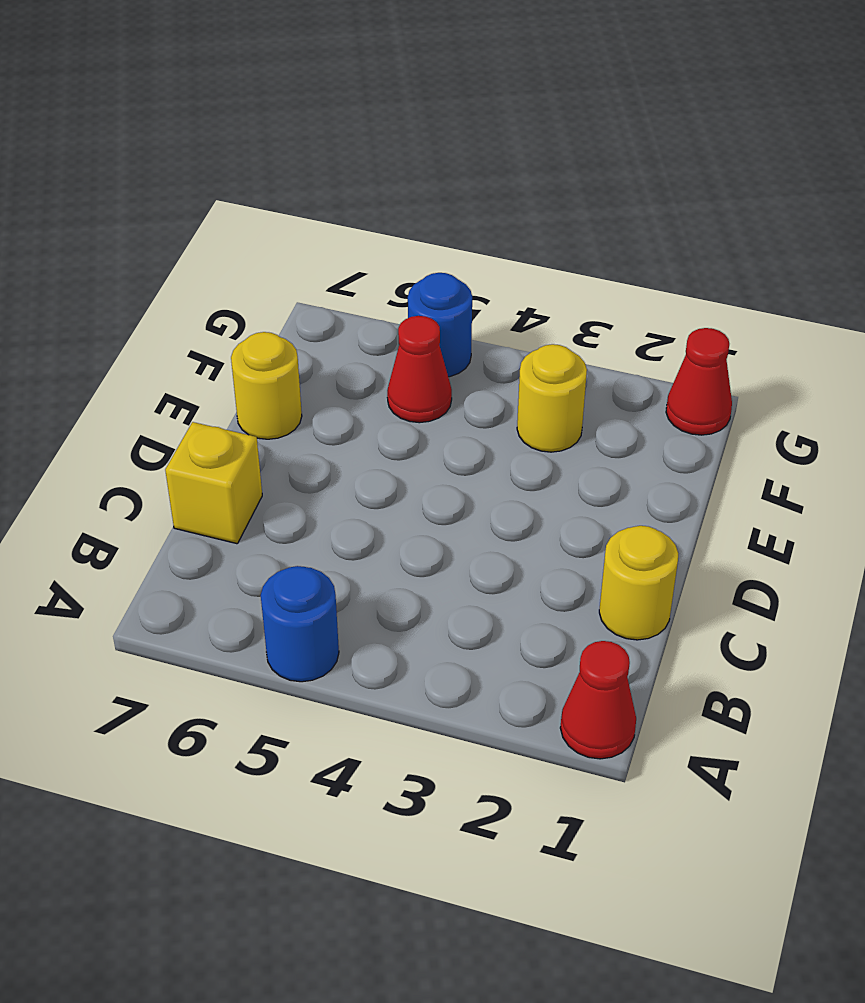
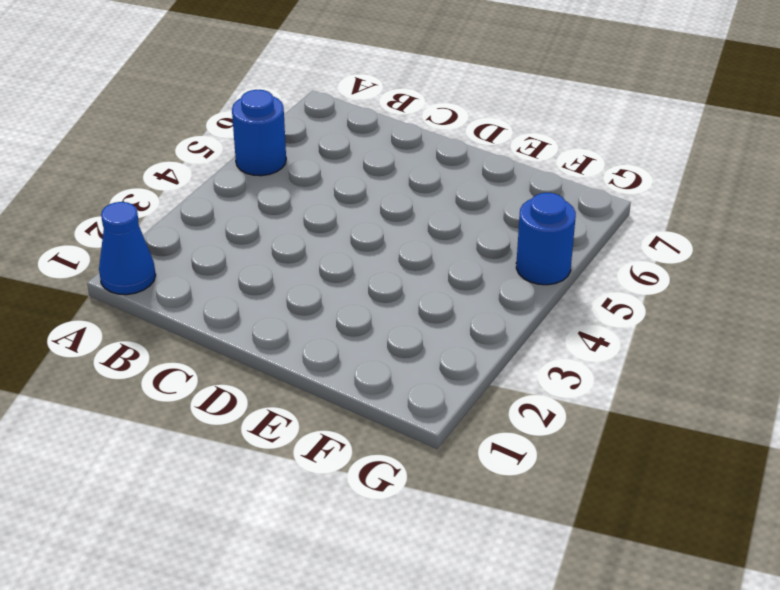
blue cone A1 level 1 -> red cone A1 level 1
none -> yellow round brick C1 level 1
none -> yellow brick C7 level 1

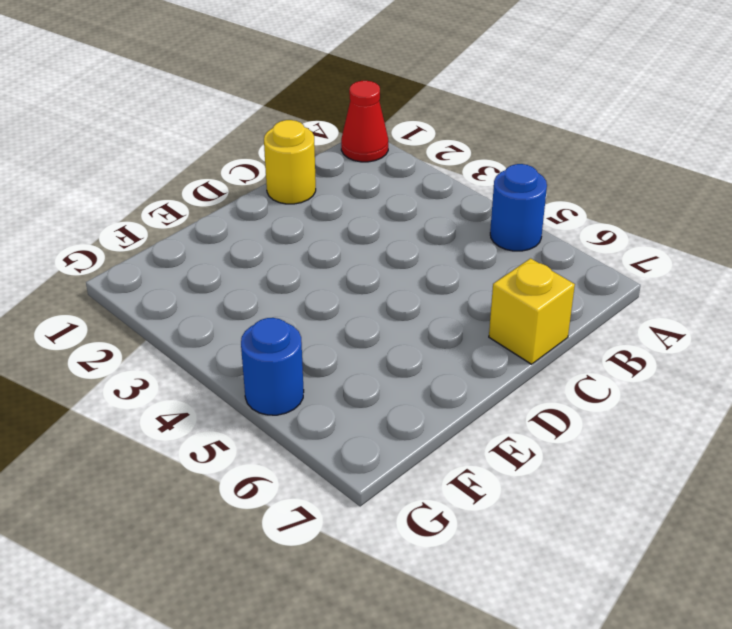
none -> yellow round brick E7 level 1
none -> yellow round brick F3 level 1

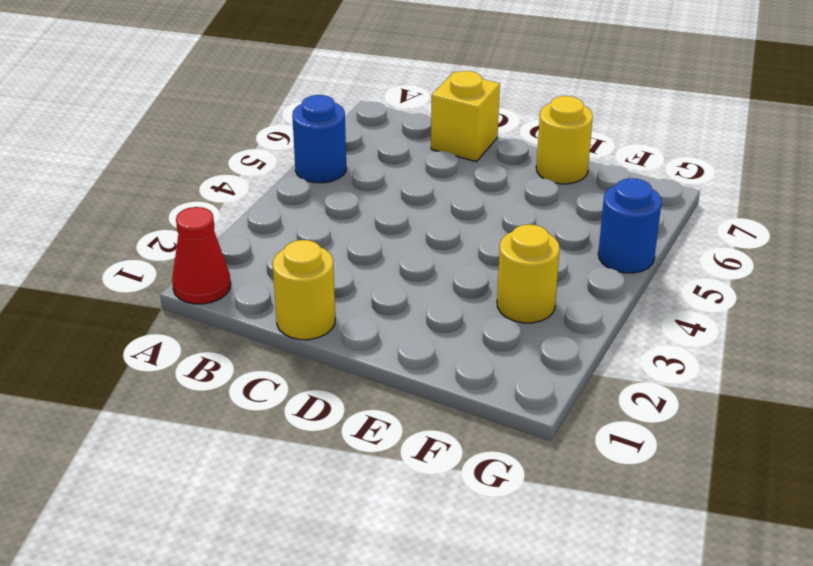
none -> red cone F5 level 1
none -> red cone G1 level 1

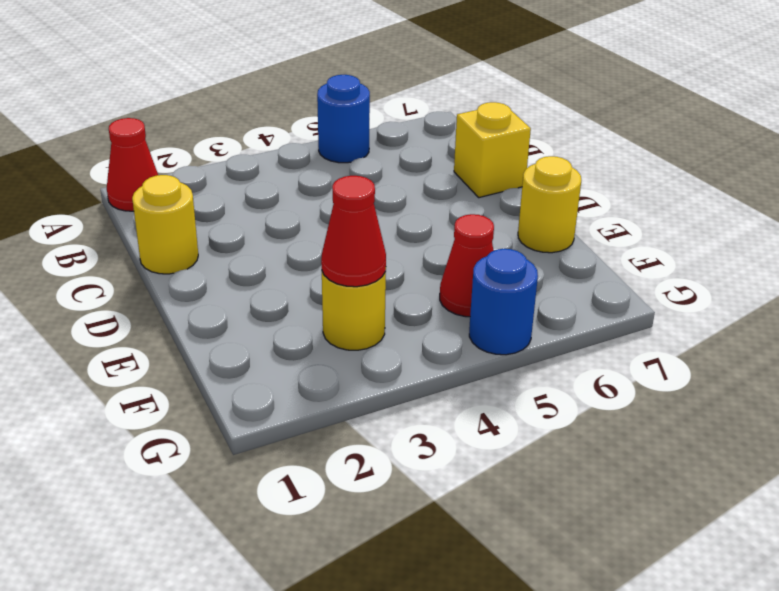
red cone F3 level 2 -> red cone G1 level 1

